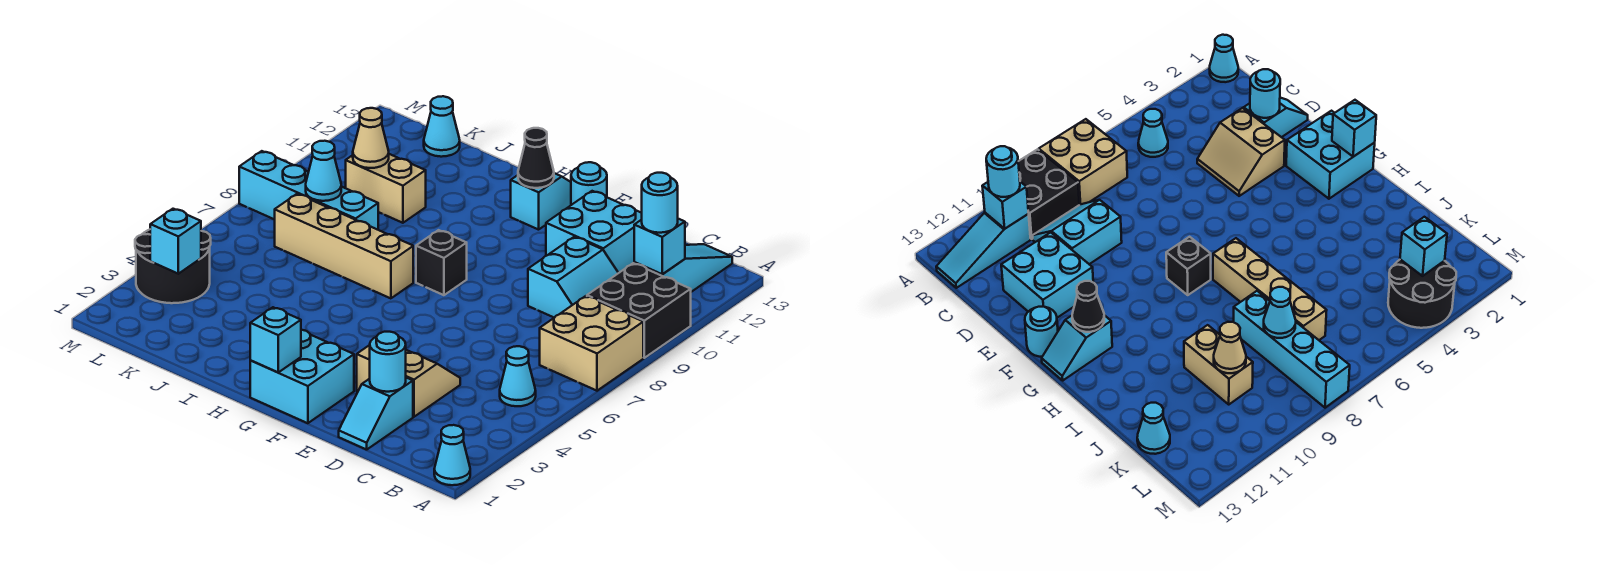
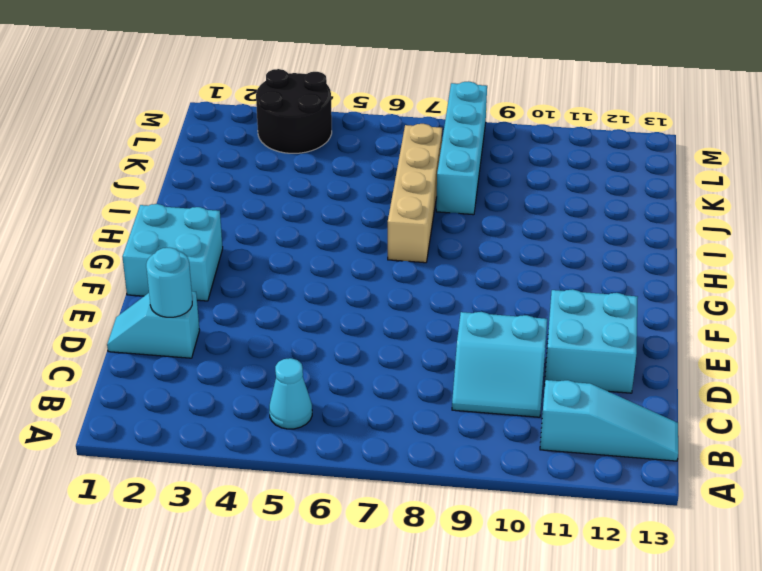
none -> cyan cone A1 level 1
none -> tan brick A7:B8 level 1
none -> black brick A9:B10 level 1

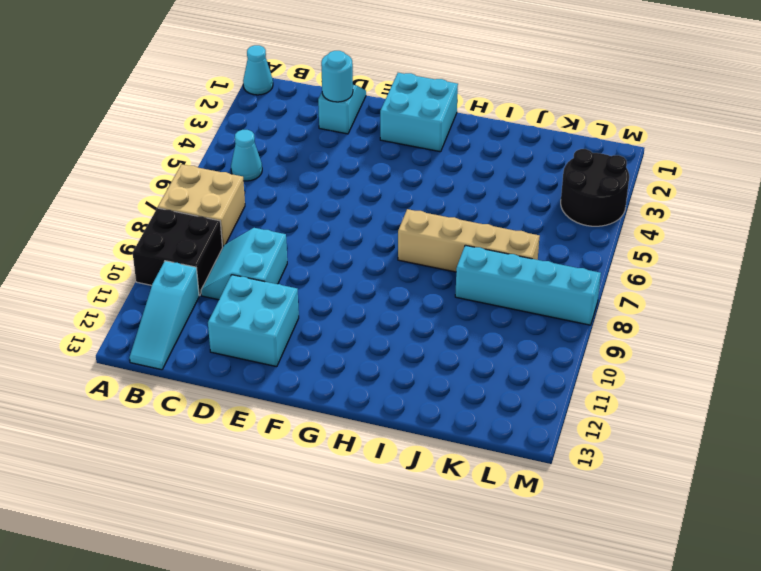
none -> tan slope D3:E4 level 1 top 3
none -> cyan round brick F13 level 1
none -> black brick G8 level 1

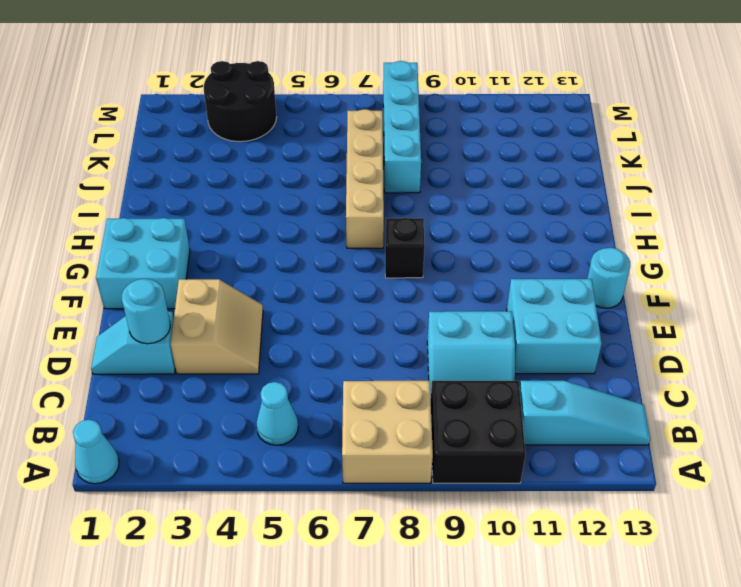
none -> cyan slope G12:G13 level 1 top 12
none -> tan brick J10:K10 level 1
none -> cyan cone K13 level 1

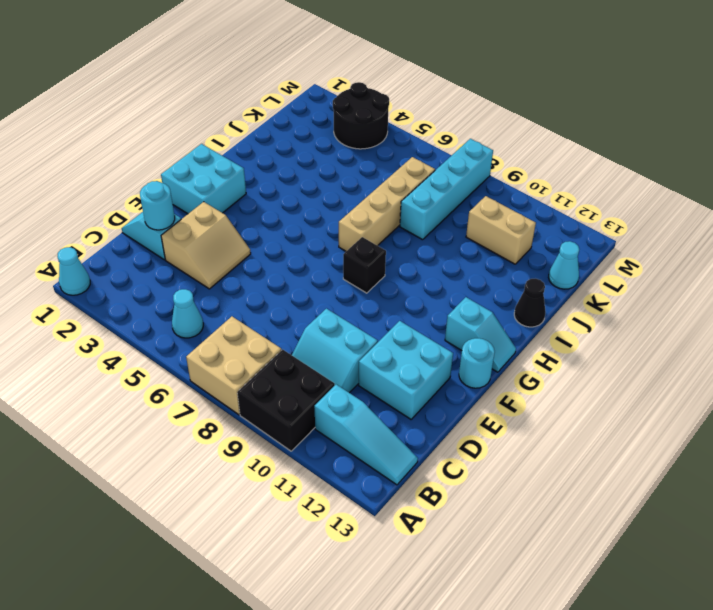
black cone I13 level 1 -> black cone G12 level 2
tan brick K10:K11 level 1 -> tan brick J10:K10 level 1
none -> cyan brick B11 level 2
none -> cyan brick G1 level 2
none -> cyan cone K8 level 2

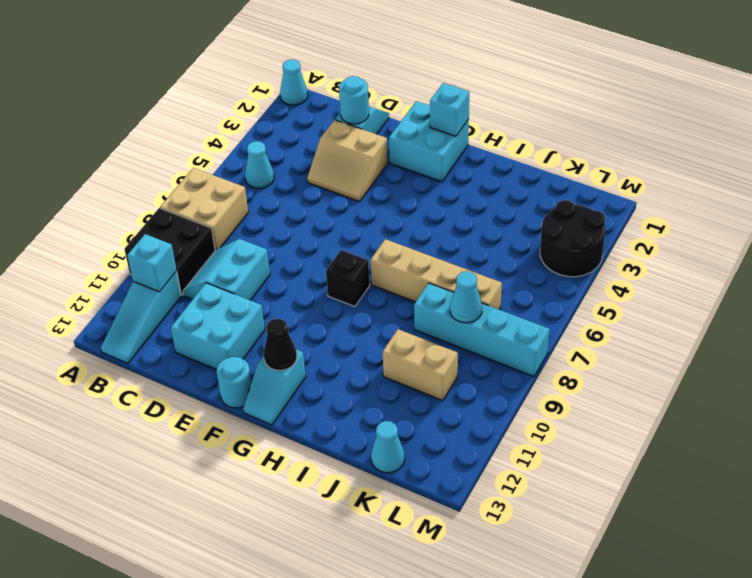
none -> tan cone K10 level 2
none -> cyan brick L3 level 2
none -> cyan round brick B11 level 3

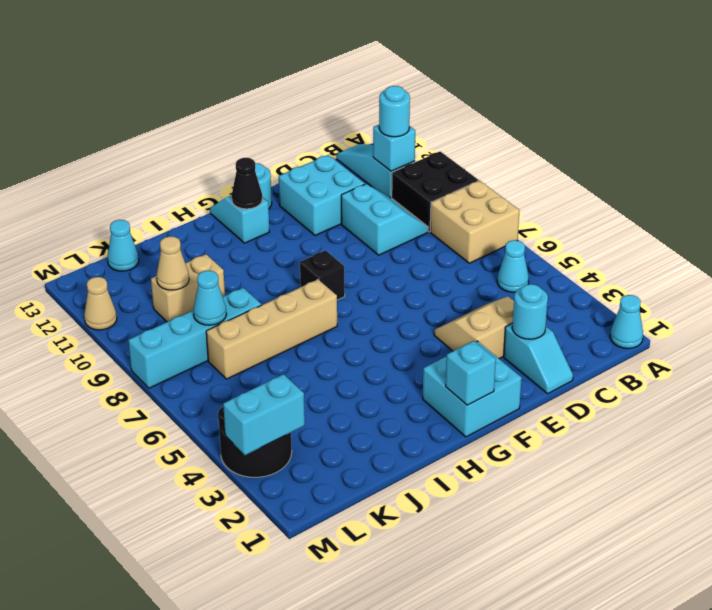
cyan brick L3:M3 level 2 -> cyan brick L3 level 2
tan cone M11 level 1 -> none

